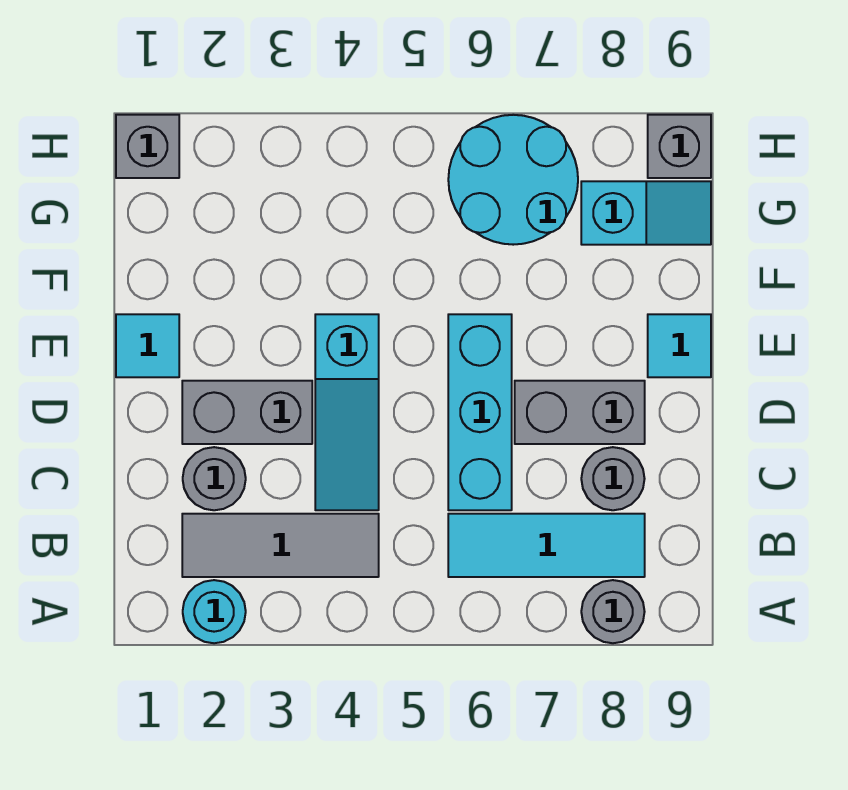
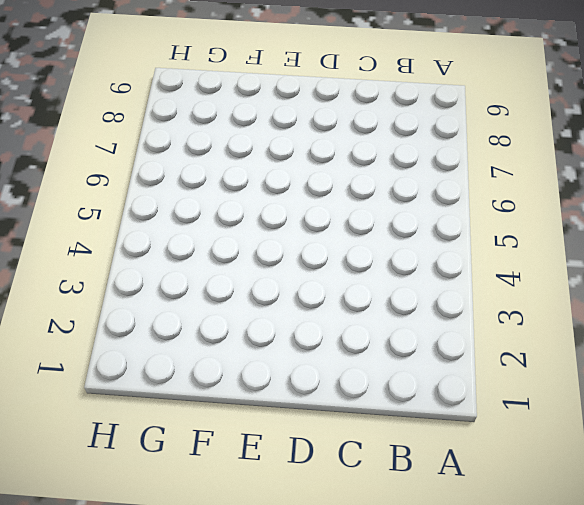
none -> cyan round brick A2 level 1
none -> grey round brick A8 level 1
none -> grey tile B2:B4 level 1

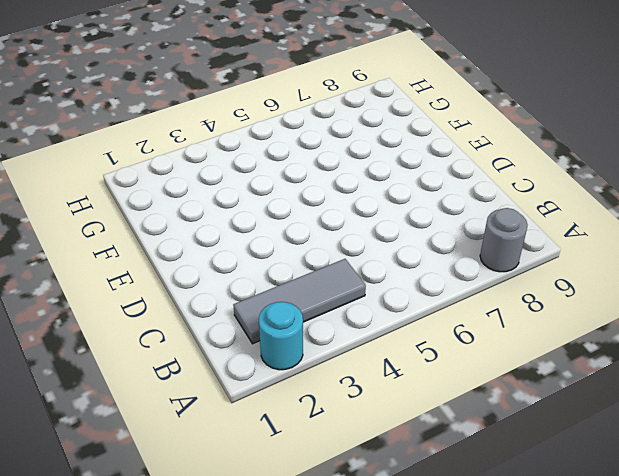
none -> cyan tile B6:B8 level 1
none -> grey round brick C2 level 1
none -> cyan slope C4:E4 level 1 top E

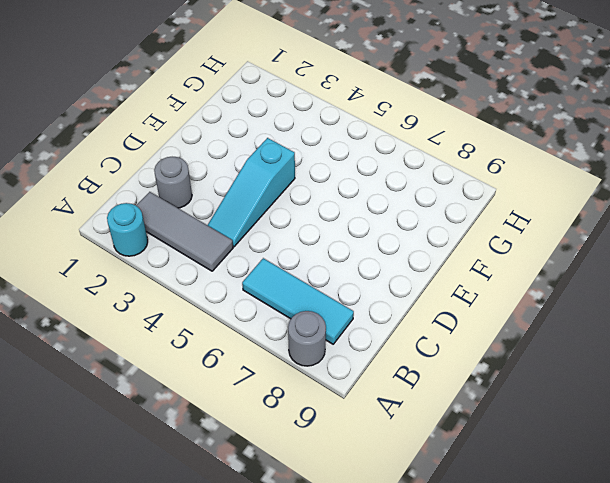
none -> cyan brick C6:E6 level 1
none -> grey round brick C8 level 1
none -> grey brick D2:D3 level 1

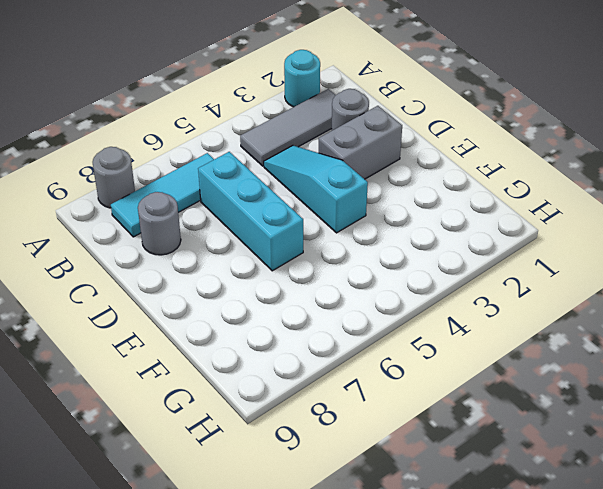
none -> grey brick D7:D8 level 1
none -> cyan tile E1 level 1
none -> cyan tile E9 level 1

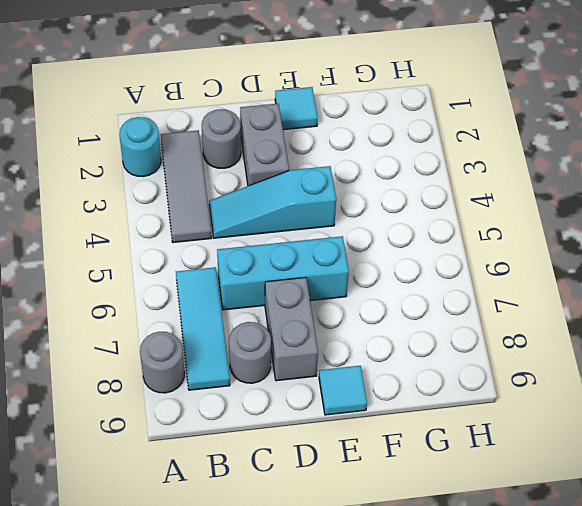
none -> cyan round brick G6:H7 level 1
none -> cyan slope G8:G9 level 1 top 8
none -> grey brick H1 level 1

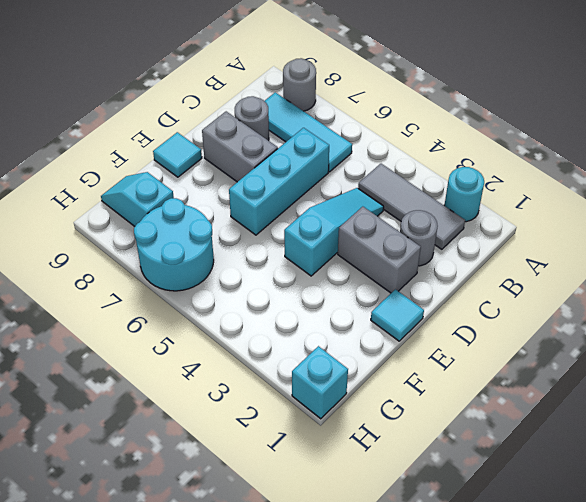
cyan brick H1 level 1 -> grey brick H1 level 1
none -> grey brick H9 level 1

